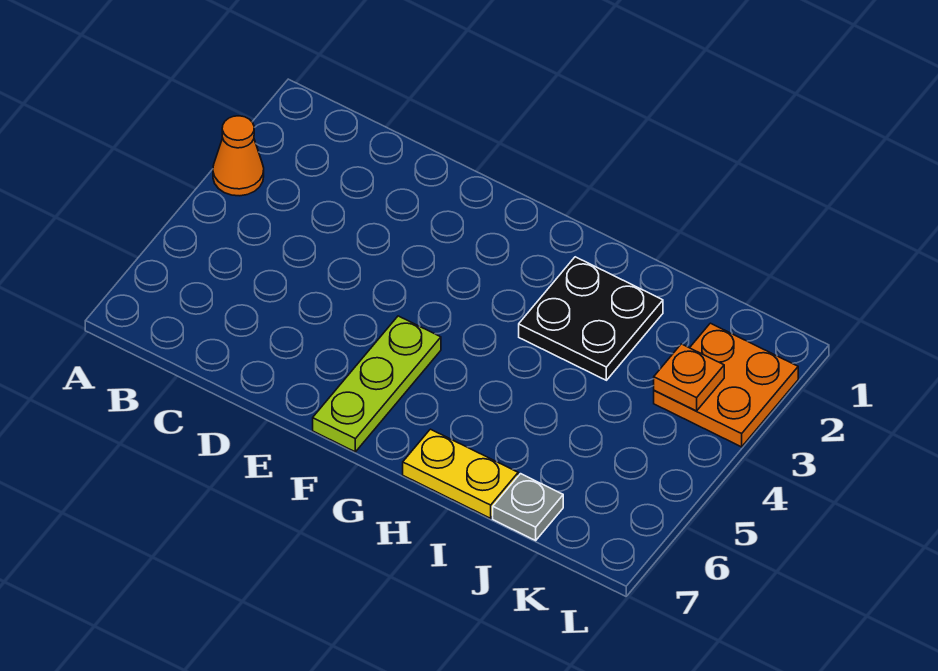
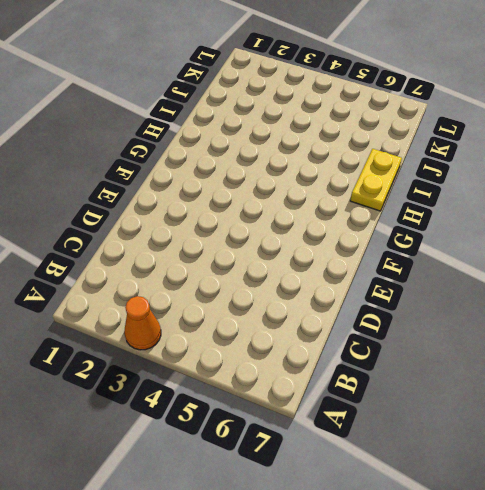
none -> lime plate F5:F7 level 1
none -> black plate H2:I3 level 1

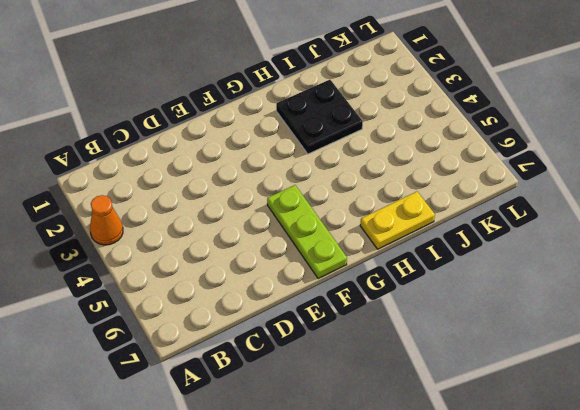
none -> grey plate J7 level 1
none -> orange plate K2:L3 level 1

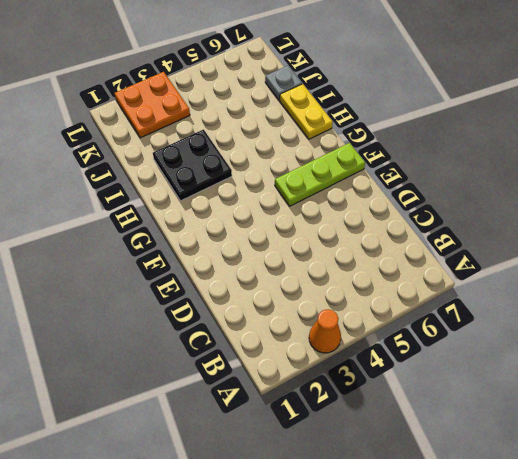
none -> orange plate K3 level 2

